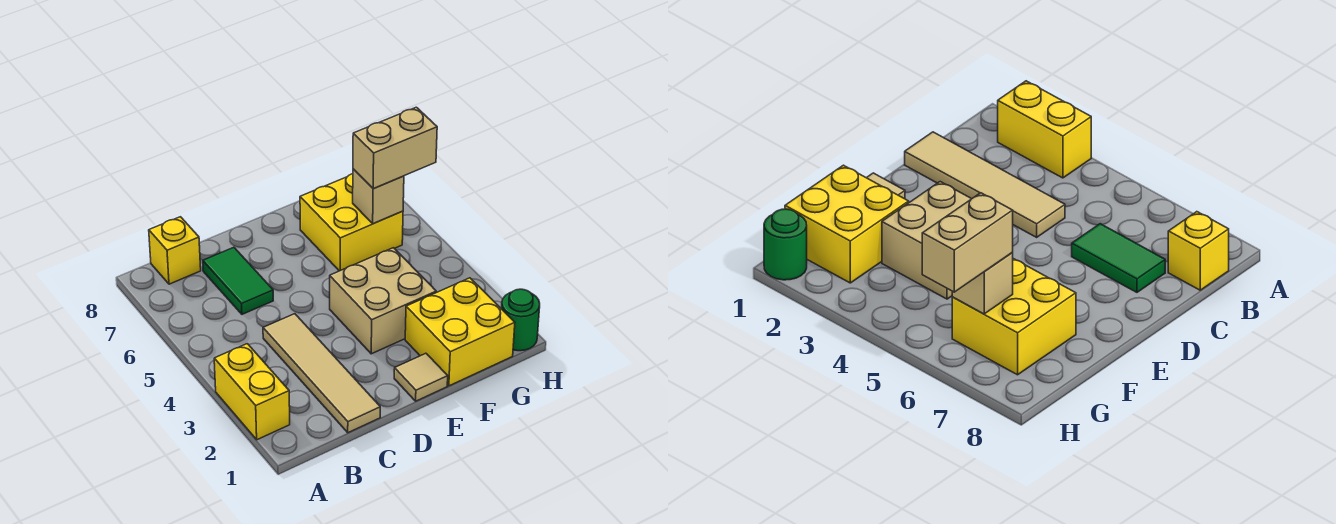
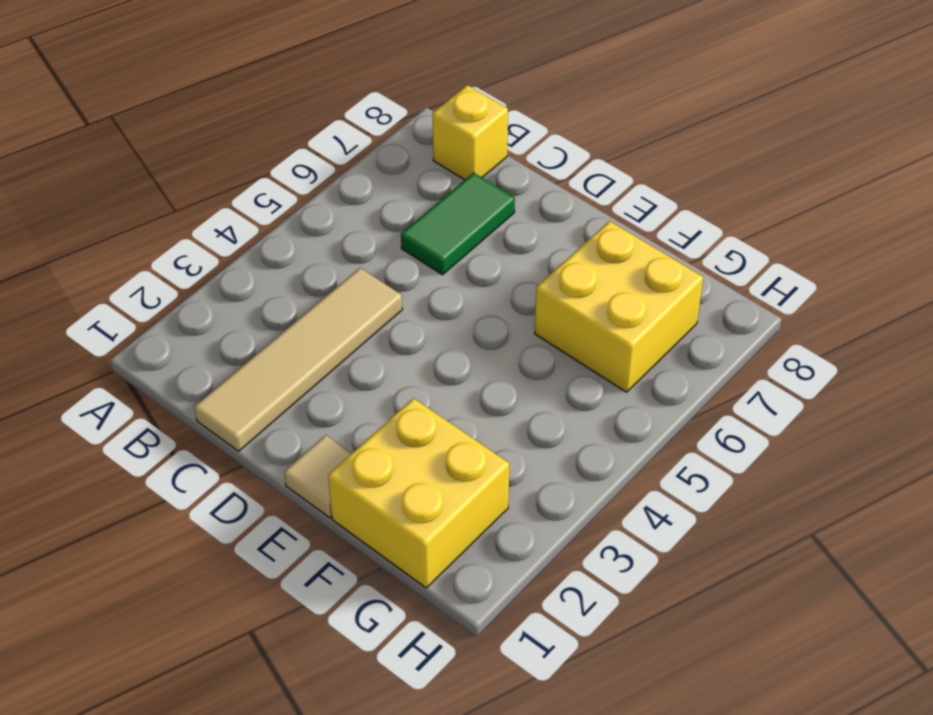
none -> yellow brick A2:A3 level 1
none -> tan brick E3:F4 level 1

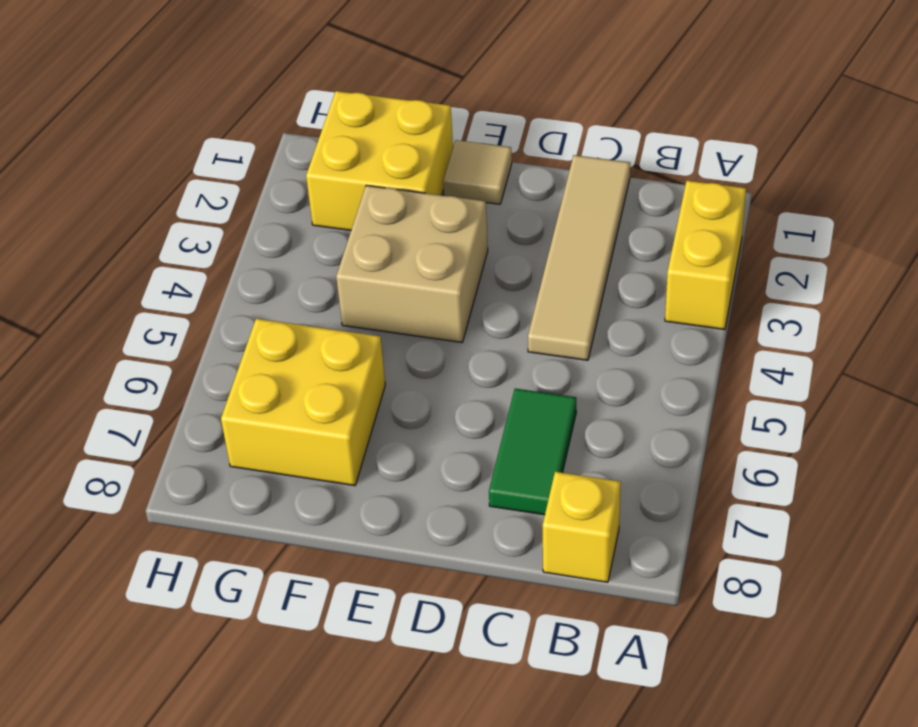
none -> green round brick H1 level 1
none -> tan brick G6 level 2

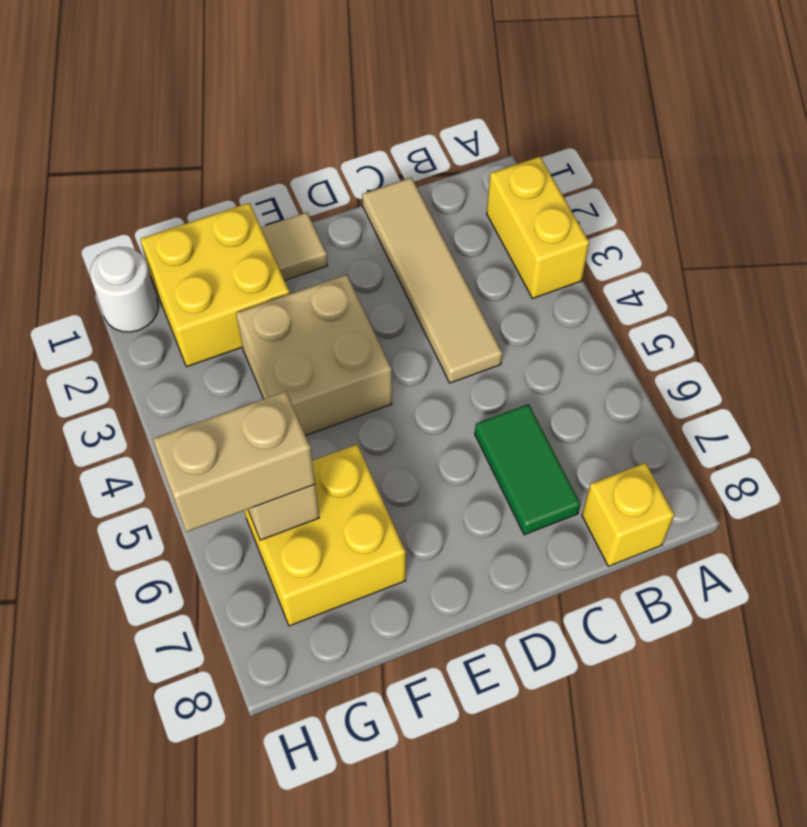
white round brick H1 level 1 -> green round brick H1 level 1

